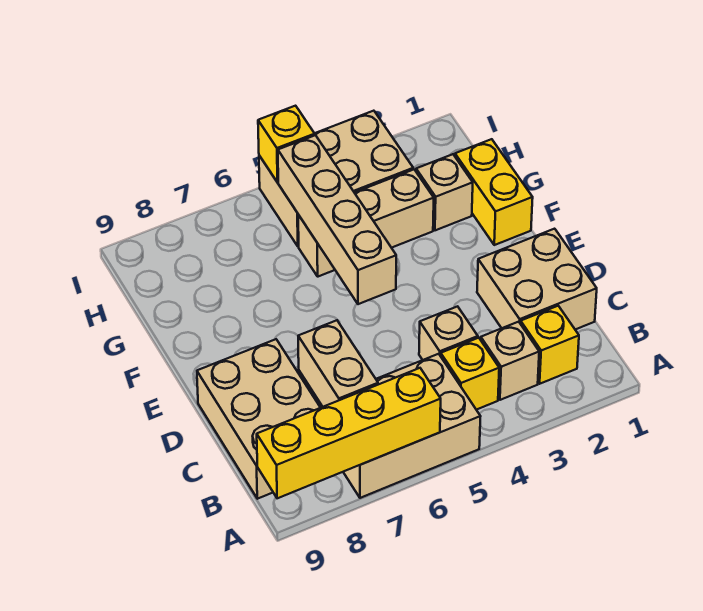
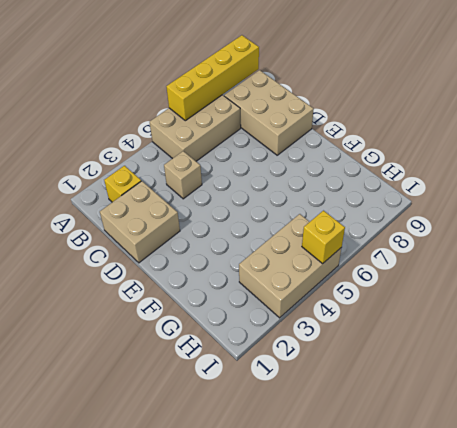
none -> tan brick B3 level 1
none -> yellow brick B4 level 1
none -> yellow brick F1:G1 level 1

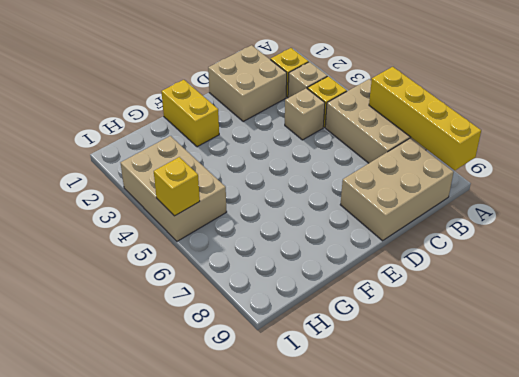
yellow brick F1:F2 level 1 -> yellow brick F1:G1 level 1
none -> tan brick G2 level 1
none -> tan brick G3:G5 level 1
none -> tan brick B7:C7 level 2

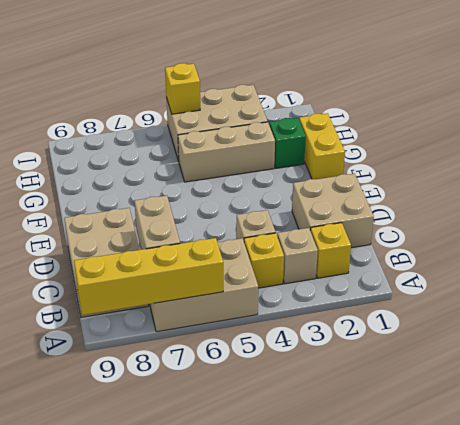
green brick G2 level 1 -> tan brick G2 level 1
none -> tan brick E5:H5 level 2

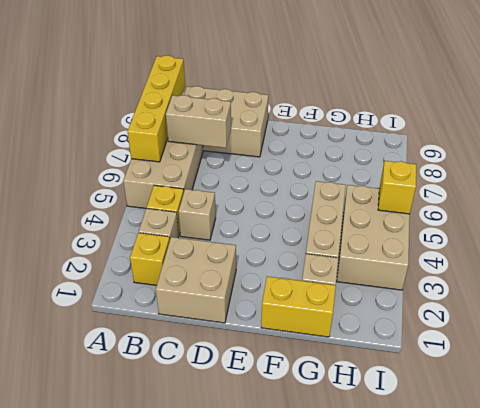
none -> tan brick E5:H5 level 2

